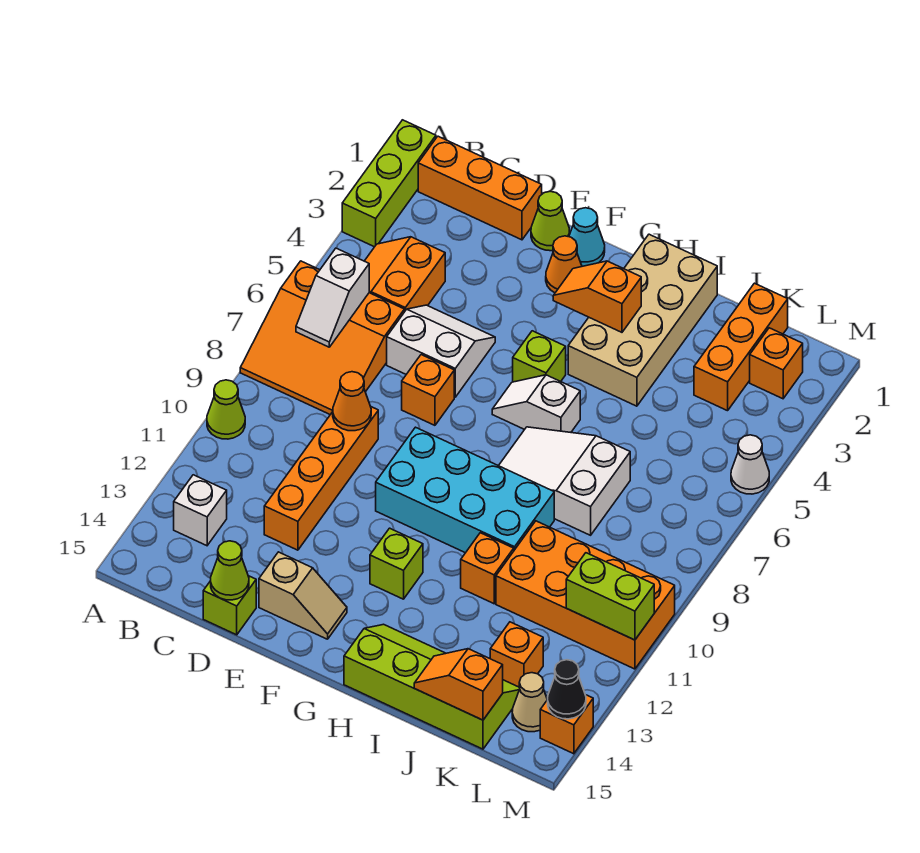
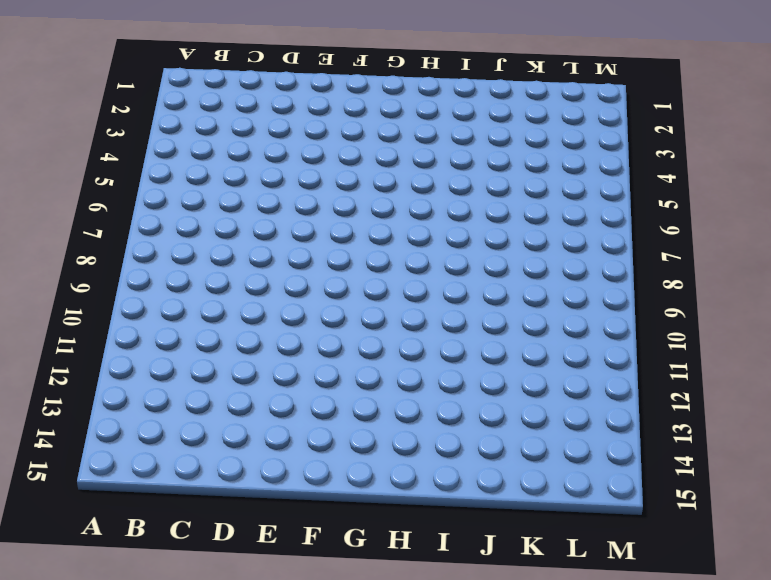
none -> lime brick A1:A3 level 1
none -> orange slope A6:C8 level 1 top 6
none -> lime cone A10 level 1
none -> orange brick B1:D1 level 1

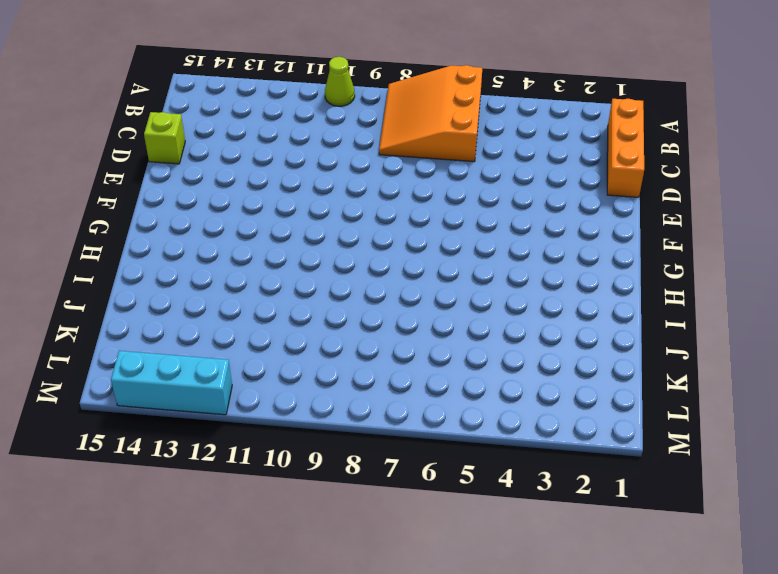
cyan brick M12:M14 level 1 -> orange brick M14 level 1
none -> lime brick A1:A3 level 1
none -> orange slope B4:C5 level 1 top C
none -> white brick B13 level 1
none -> white slope D5:E6 level 1 top 6

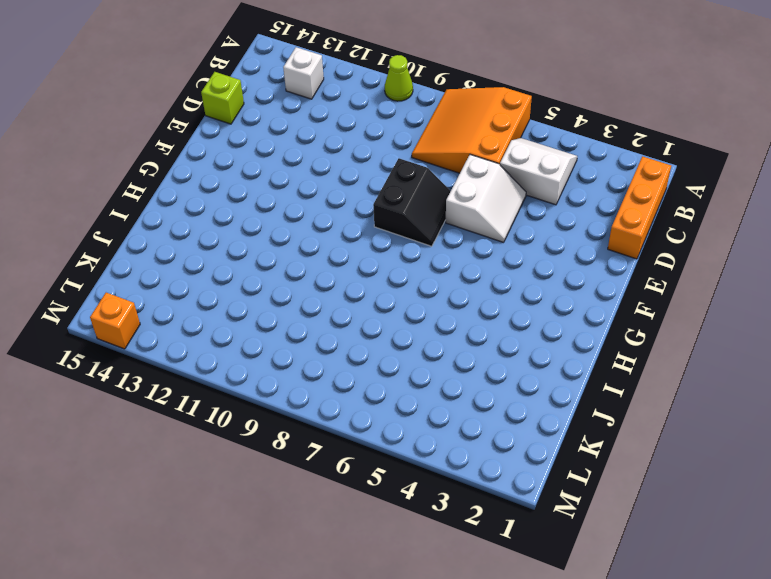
white slope B4:C5 level 1 top C -> orange slope B4:C5 level 1 top C
black slope E7:F8 level 1 top 8 -> orange brick E7 level 1
none -> lime brick A1:A3 level 1
none -> orange brick D9:D12 level 1
none -> lime cone E1 level 1
none -> tan slope E14:F14 level 1 top E

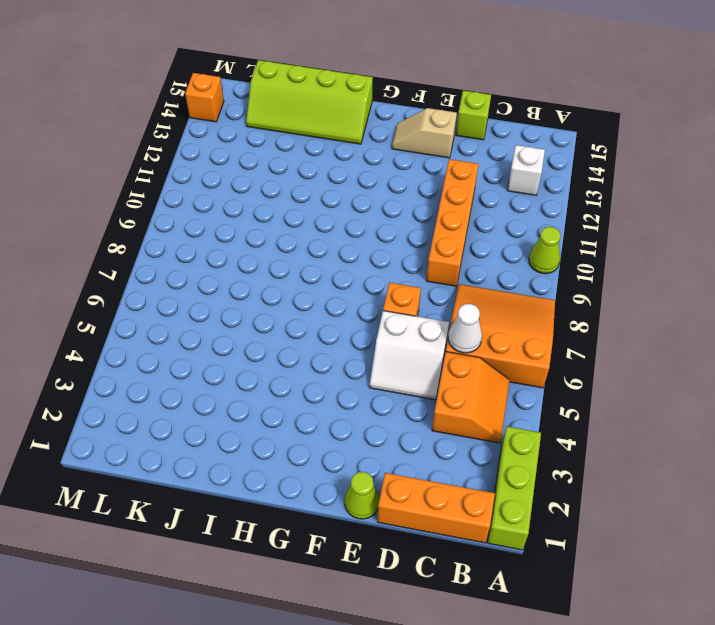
white cone C6 level 2 -> white cone M5 level 1
none -> cyan cone F1 level 1
none -> orange cone F2 level 1
none -> cyan brick F9:I10 level 1
none -> lime brick G5 level 1

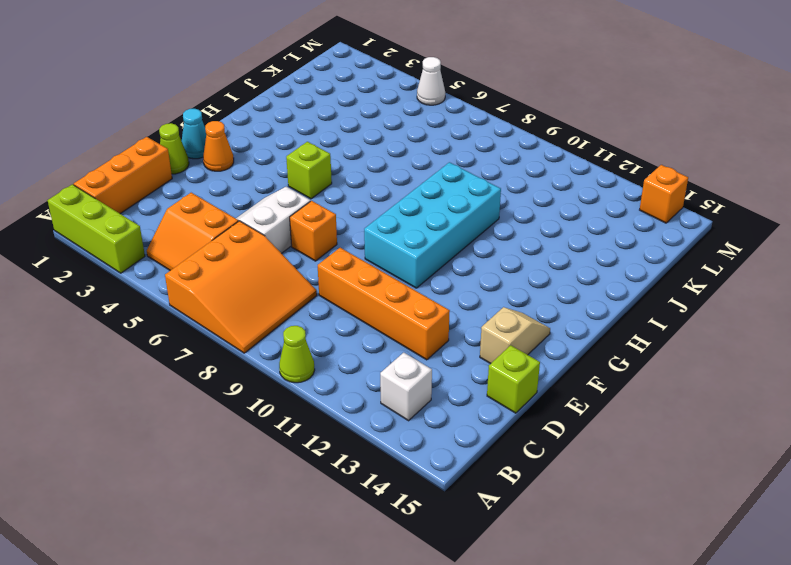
none -> white slope G6:H6 level 1 top H
none -> lime brick G12 level 1
none -> tan brick H1:I4 level 1
none -> white slope H7:J8 level 1 top J

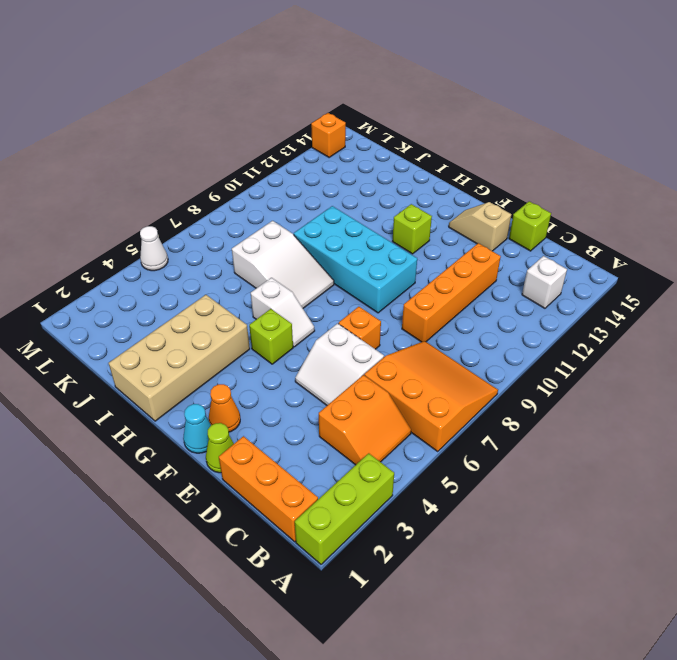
none -> lime cone A10 level 1
none -> lime slope H14:K15 level 1 top 15
none -> orange brick I11 level 1
none -> orange brick J10:M11 level 1

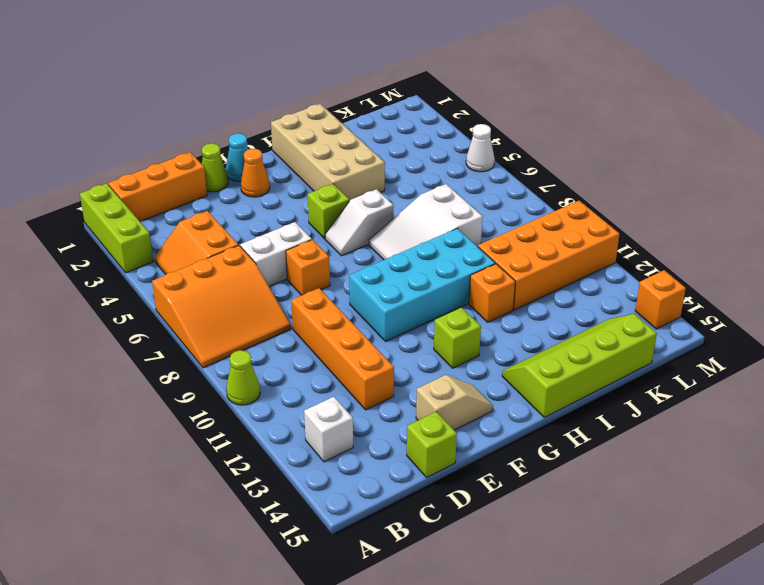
none -> orange brick K1:K3 level 1
none -> orange brick K13 level 1
none -> orange brick L2 level 1
none -> tan cone L14 level 1

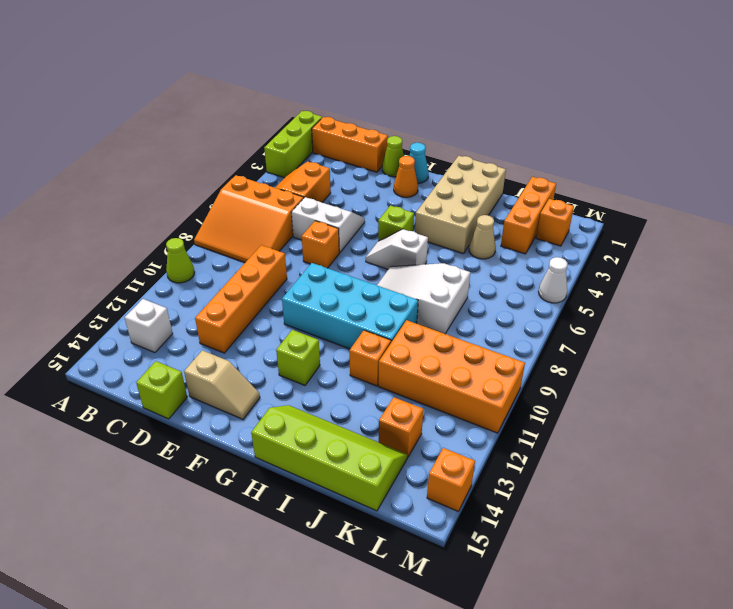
tan cone J4 level 1 -> tan cone L14 level 1
none -> white slope B6:B7 level 2 top 6
none -> orange cone D9 level 2
none -> lime cone D15 level 2
none -> orange slope G3:H3 level 2 top H

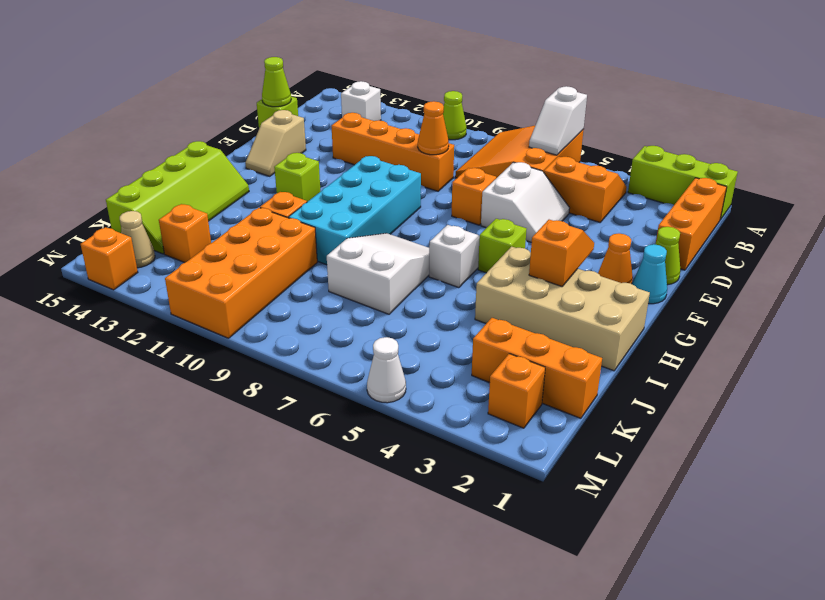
white slope A6:B6 level 2 top A -> white slope B6:B7 level 2 top 6
none -> orange slope J15:K15 level 2 top K
none -> lime brick L11:M11 level 2
none -> black cone M14 level 2

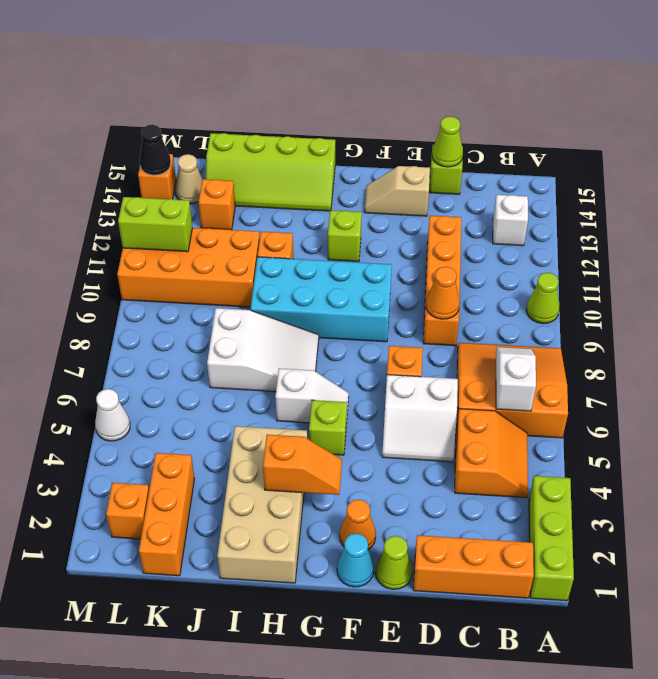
none -> orange slope J15:K15 level 2 top K

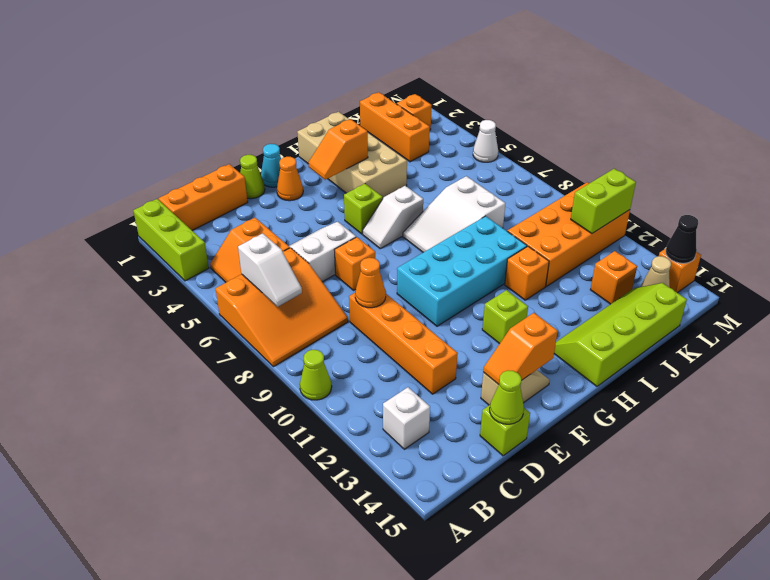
orange slope E14:F14 level 2 top F -> orange slope J15:K15 level 2 top K

